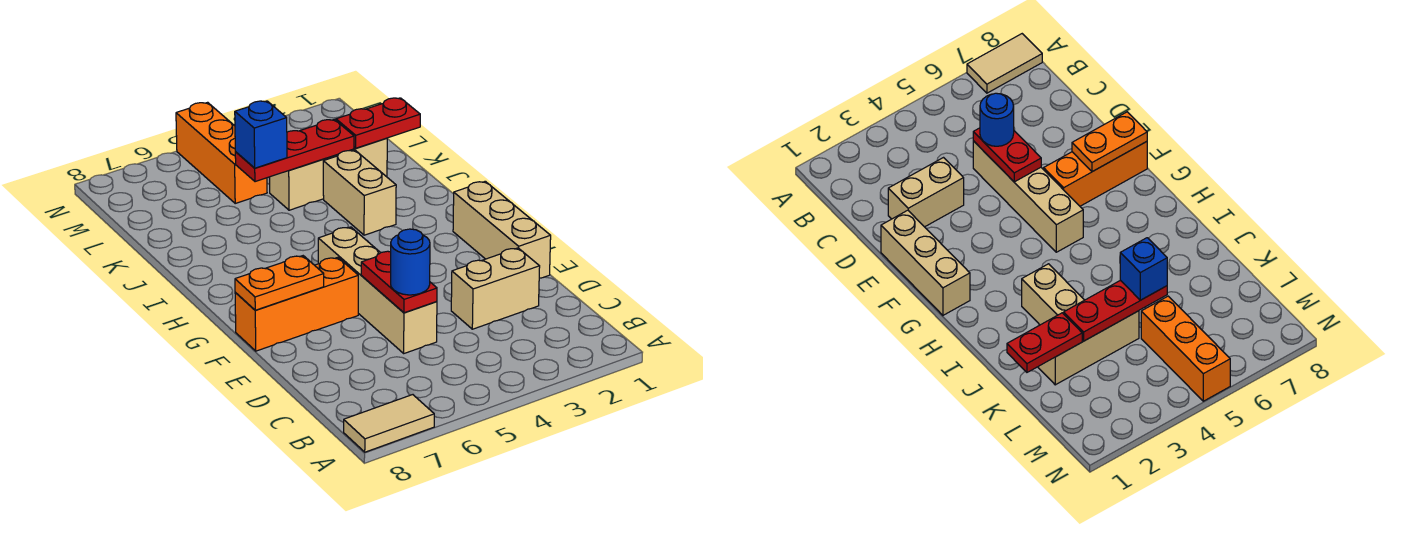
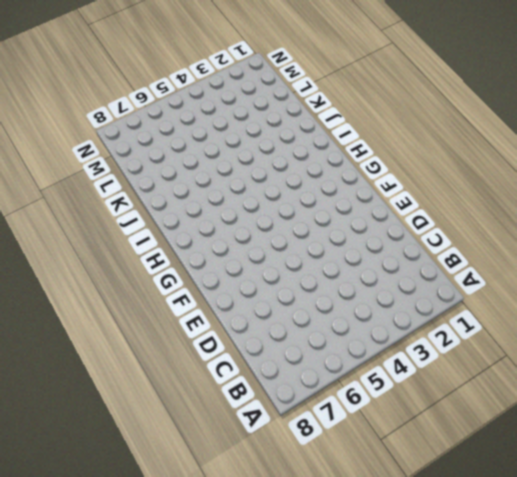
none -> tan tile A7:A8 level 1
none -> tan brick D2:D3 level 1
none -> tan brick D5:G5 level 1

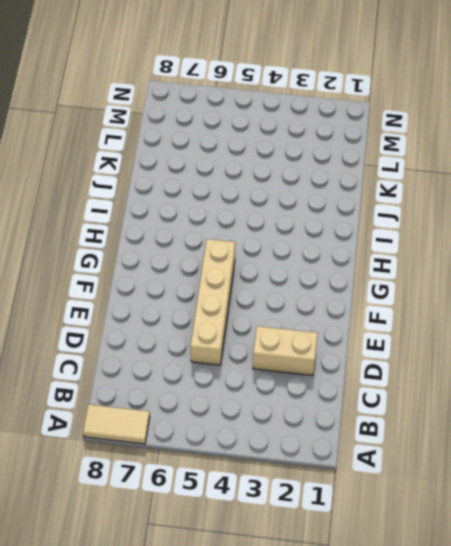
none -> tan brick E1:G1 level 1
none -> orange brick F6:F8 level 1
none -> tan brick I3:J3 level 1

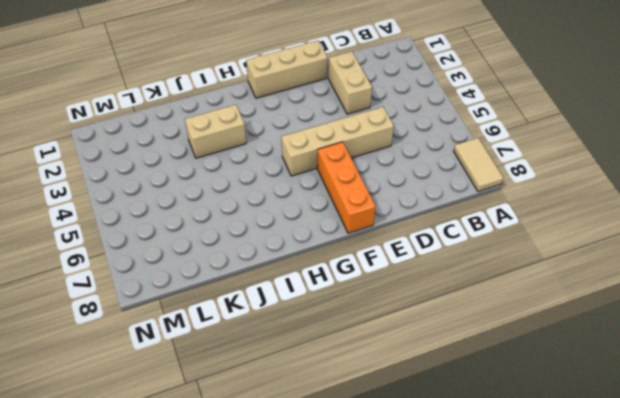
none -> tan brick K2:K4 level 1
none -> orange brick L5:N5 level 1
none -> red plate D5:E5 level 2

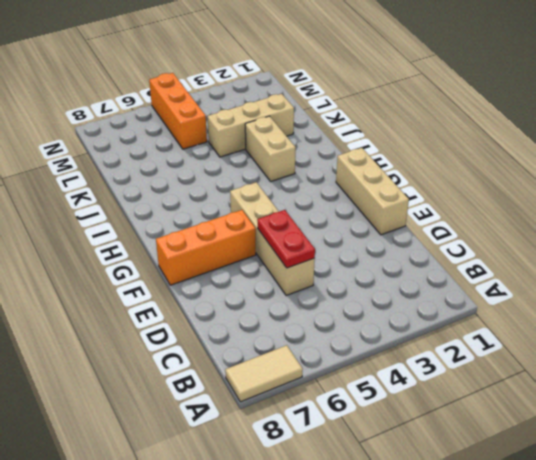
none -> tan brick D2:D3 level 1
none -> orange plate F7:F8 level 2
none -> red plate K1:K2 level 2

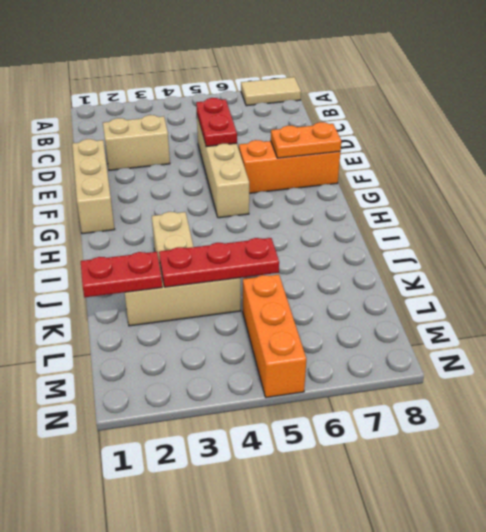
none -> blue round brick D5 level 3
none -> blue brick K5 level 3

